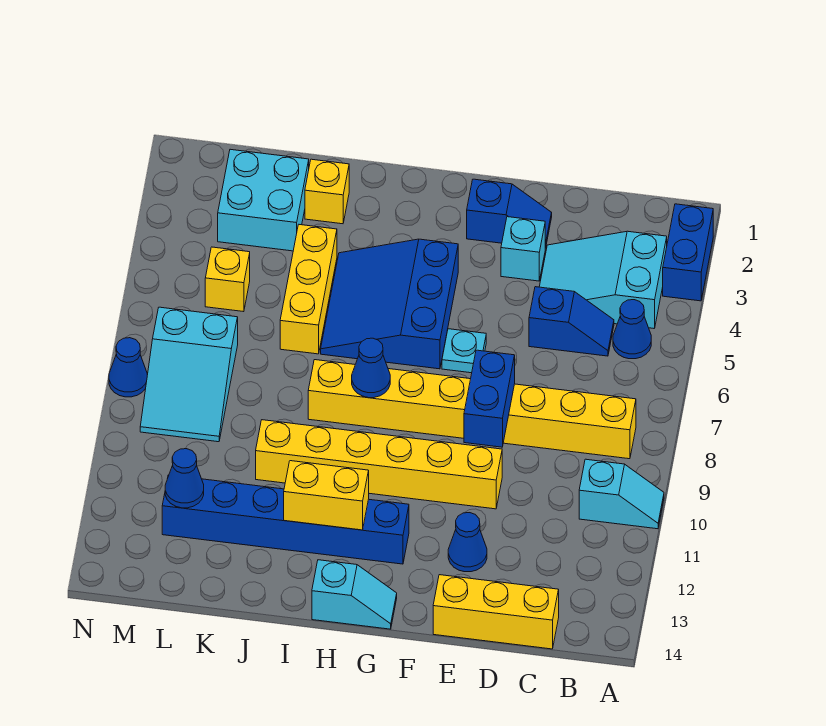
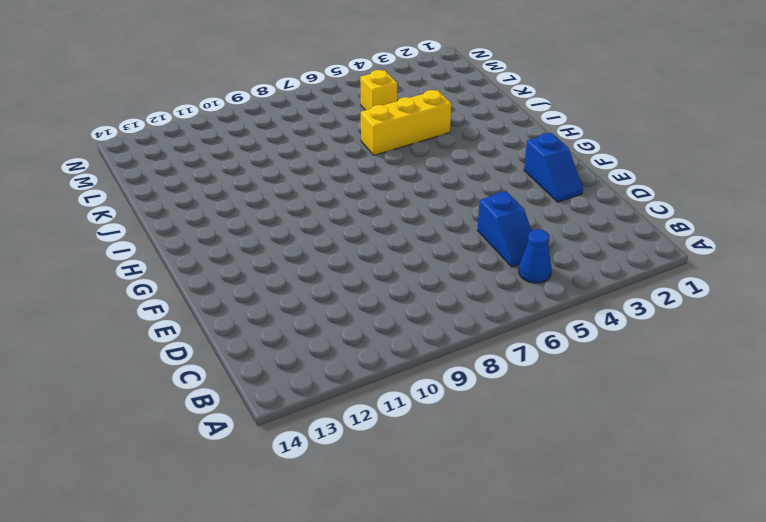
none -> blue brick A2:A3 level 1
none -> cyan slope A10:B10 level 1 top B
none -> cyan slope B3:D4 level 1 top B

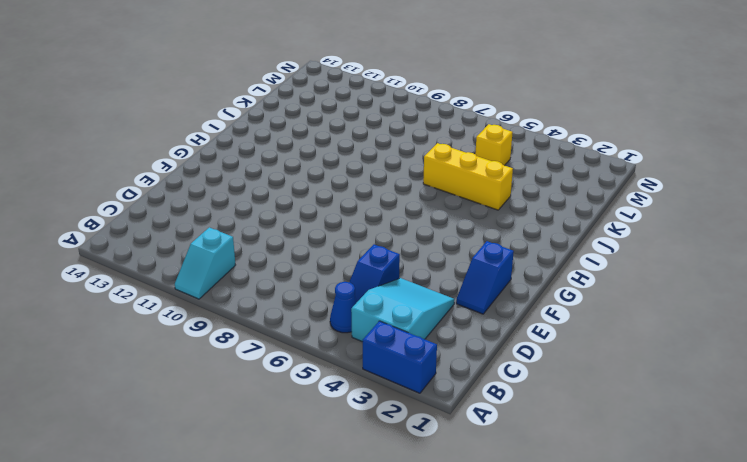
none -> yellow brick B8:I8 level 1
none -> yellow brick C14:E14 level 1
none -> cyan brick E3 level 1

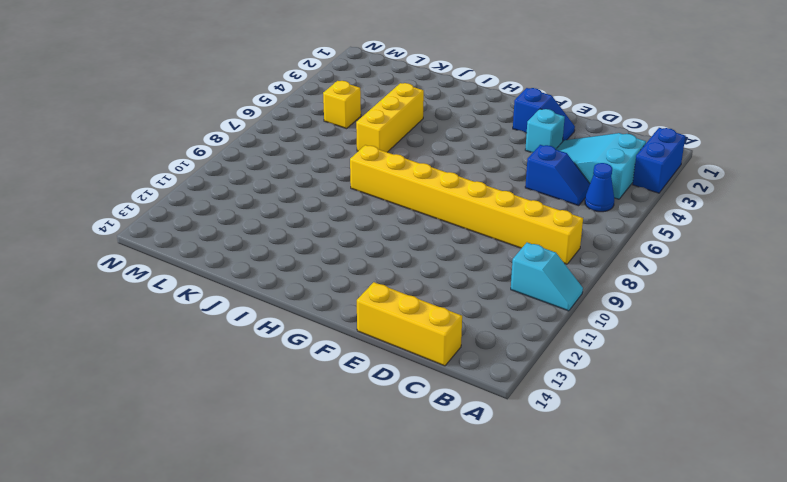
none -> yellow brick E10:J10 level 1
none -> blue cone E12 level 1
none -> cyan plate F6 level 1

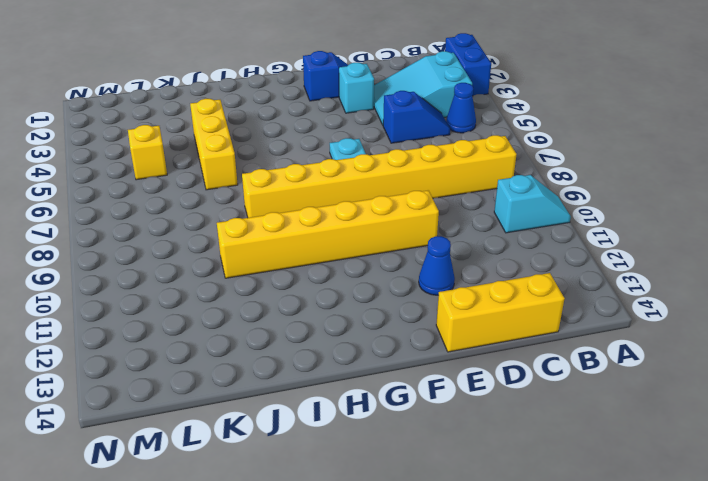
none -> blue slope G4:I6 level 1 top G
none -> blue brick G12:L12 level 1
none -> cyan slope G14:H14 level 1 top H

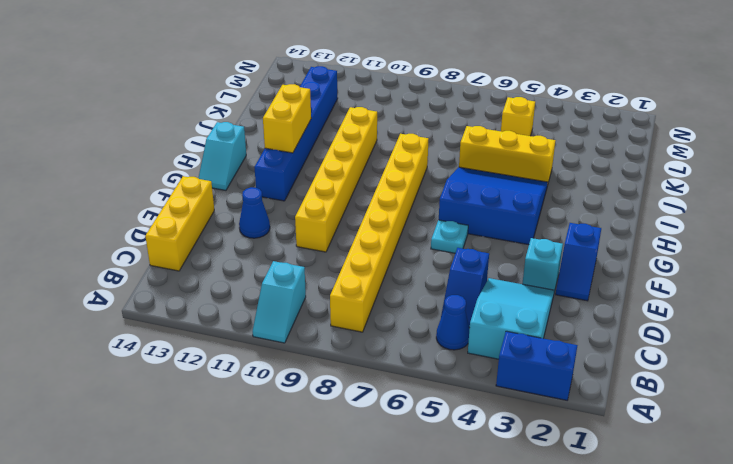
none -> yellow brick J2 level 1
none -> cyan brick K2:L3 level 1
none -> cyan slope L7:M9 level 1 top 7

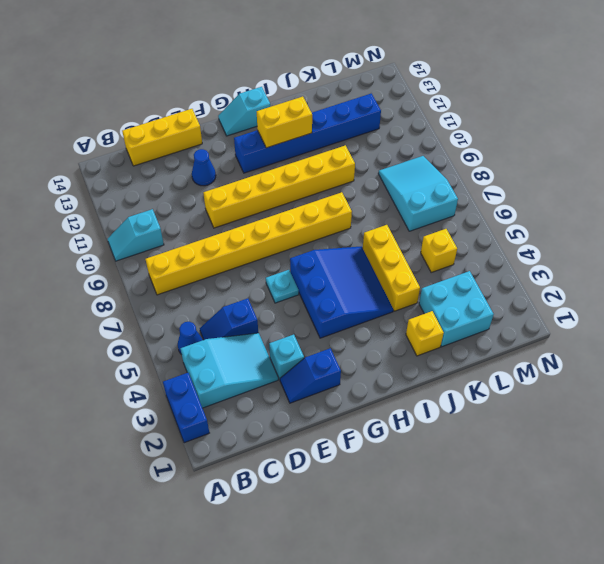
none -> blue cone N8 level 1
none -> blue brick E8:E9 level 2
none -> blue cone H8 level 2

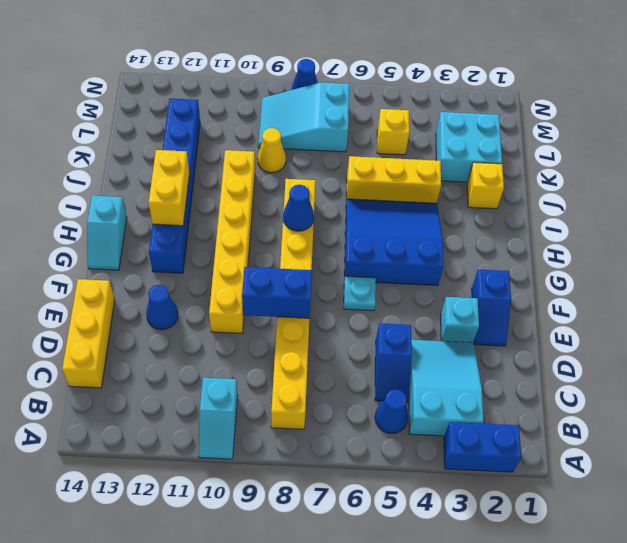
yellow cone K9 level 1 -> none
none -> blue cone L12 level 2

